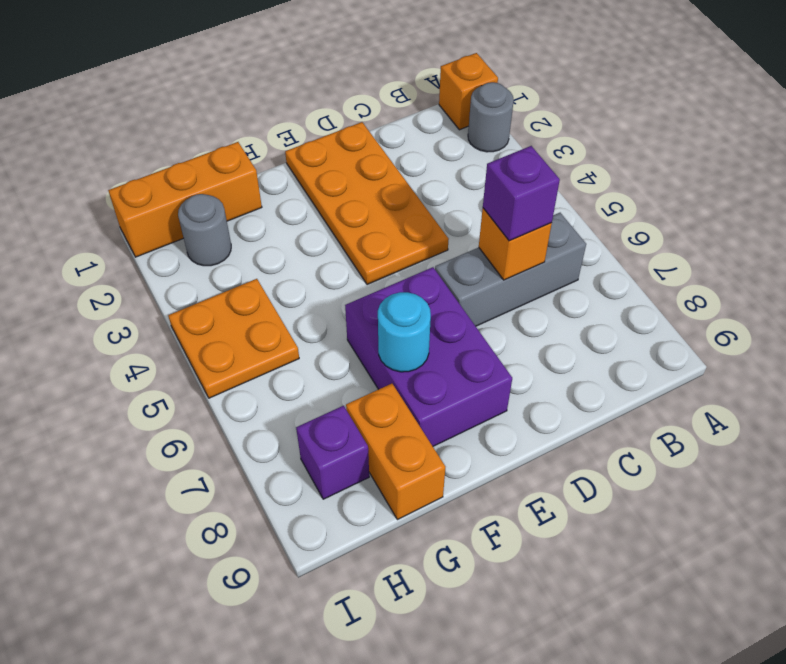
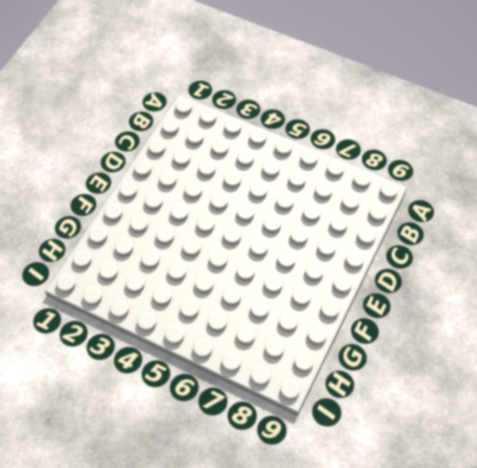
none -> orange brick A1 level 1
none -> grey round brick A2 level 1
none -> grey brick B6:D6 level 1

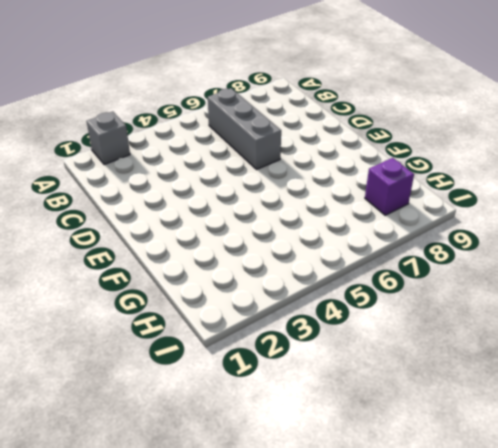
grey brick A2 level 1 -> grey round brick A2 level 1
none -> orange brick A1 level 1
none -> orange plate D1:E4 level 1
none -> purple brick E6:F8 level 1

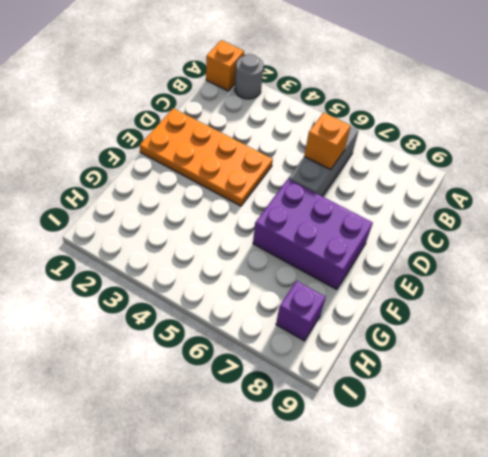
none -> orange brick G1:I1 level 1
none -> orange brick G8:G9 level 1
none -> grey round brick H2 level 1

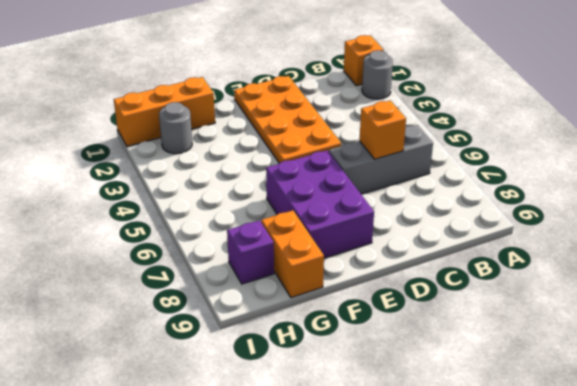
none -> orange plate H4:I5 level 1
none -> cyan round brick F7 level 2
none -> purple brick C6 level 3

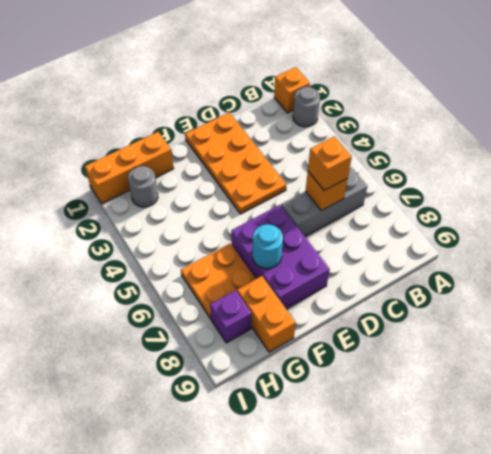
orange brick C6 level 3 -> purple brick C6 level 3
orange plate G6:H7 level 1 -> orange plate H4:I5 level 1

